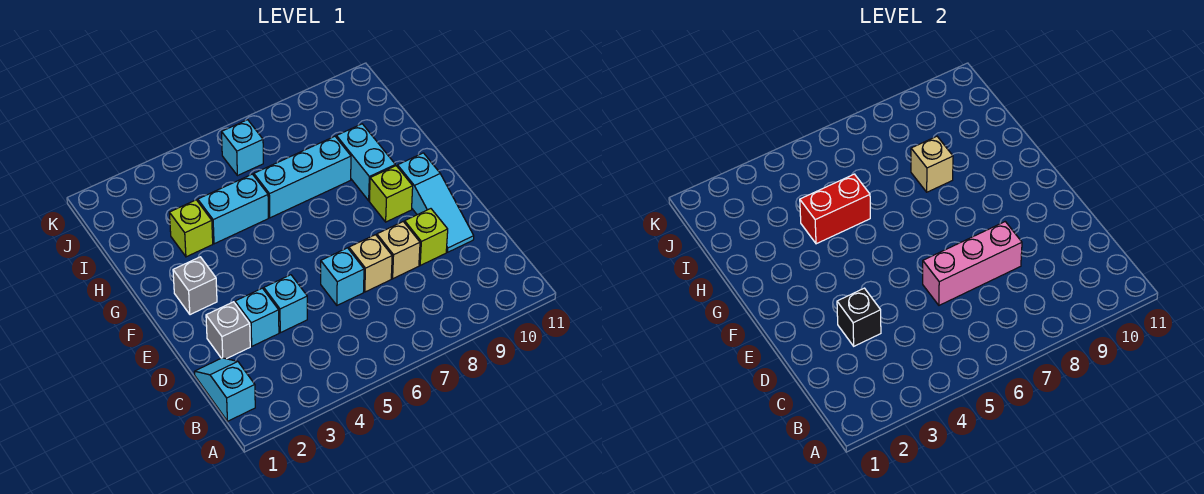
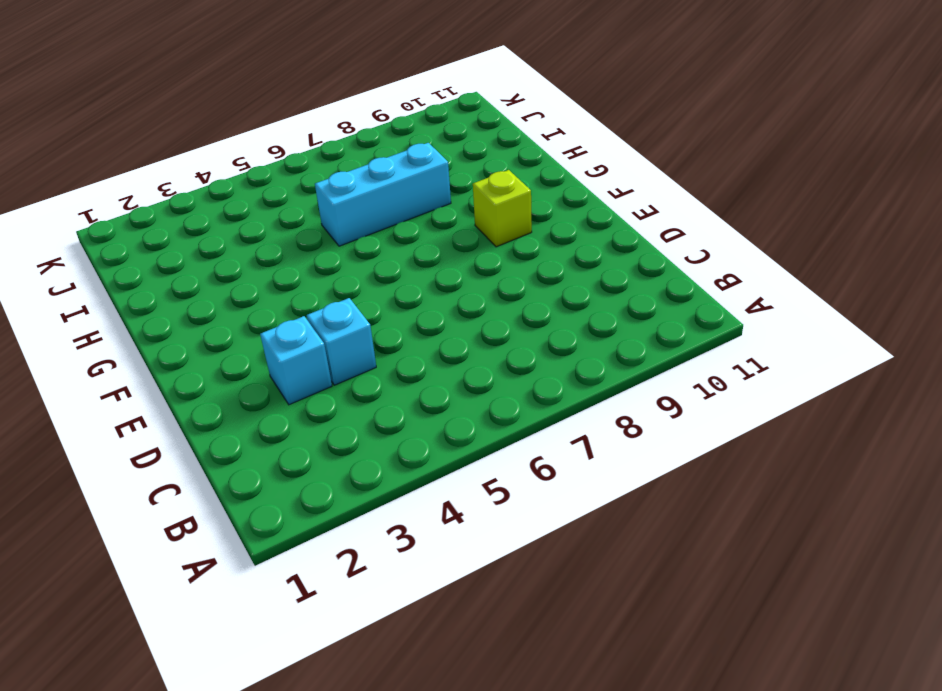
none -> cyan slope B1:C1 level 1 top B
none -> grey brick D2 level 1
none -> cyan brick D6 level 1

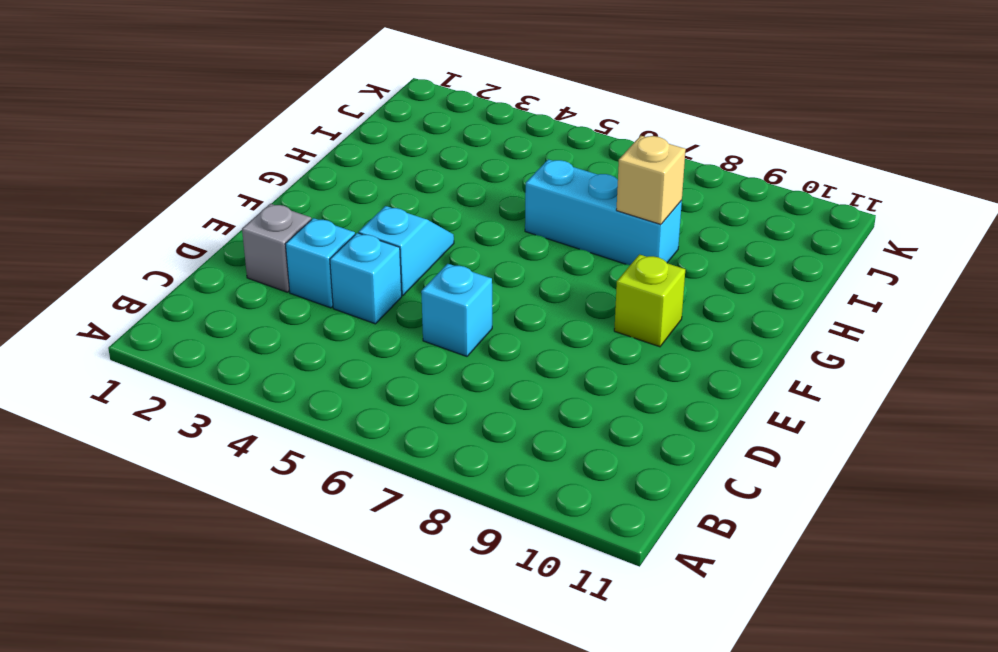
cyan slope E4:F4 level 1 top E -> cyan slope B1:C1 level 1 top B
none -> tan brick D7 level 1
none -> tan brick D8 level 1
none -> lime brick D9 level 1

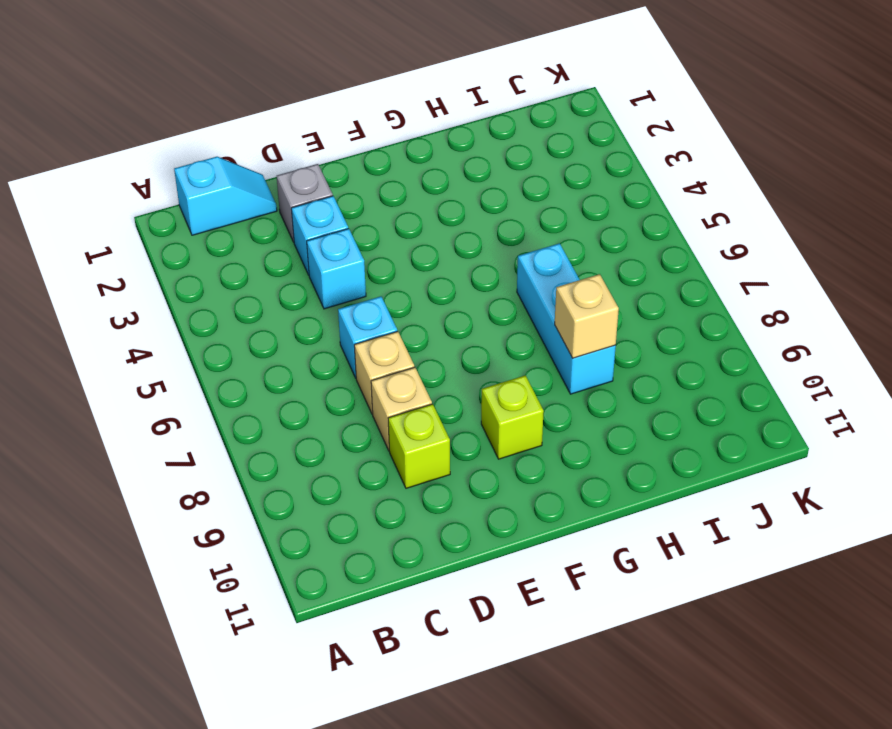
none -> cyan slope D10:F10 level 1 top F
none -> grey brick F2 level 1
none -> cyan brick G9:H9 level 1

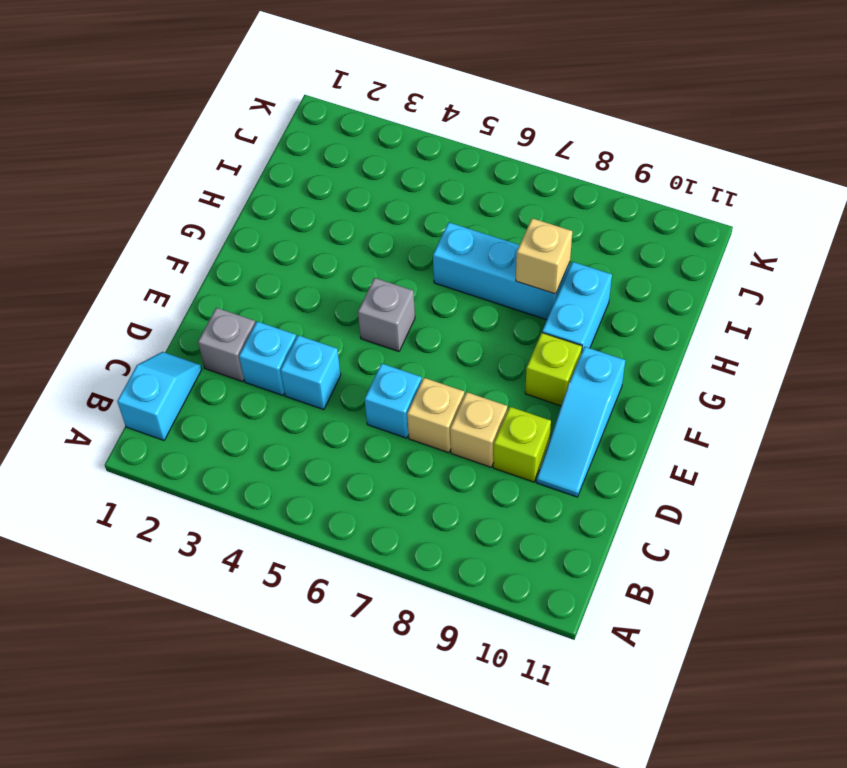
grey brick F5 level 1 -> grey brick F2 level 1
none -> lime brick H3 level 1
none -> cyan brick H4:H5 level 1
none -> cyan brick J6 level 1

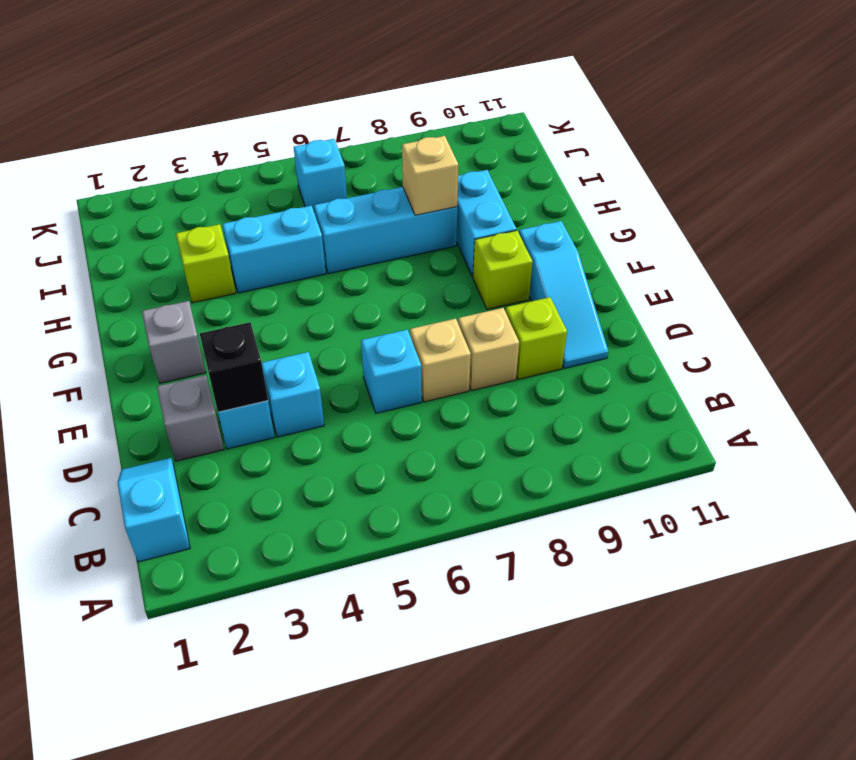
none -> pink brick D6:D8 level 2
none -> red brick H4:H5 level 2

